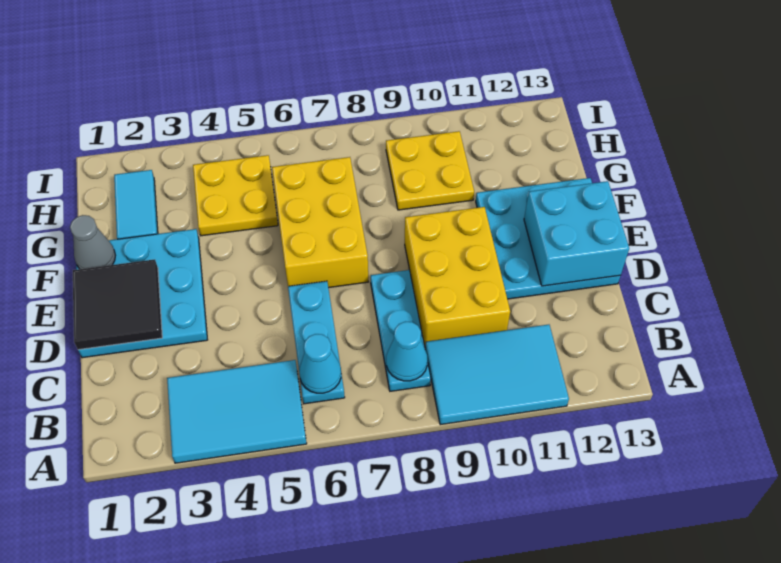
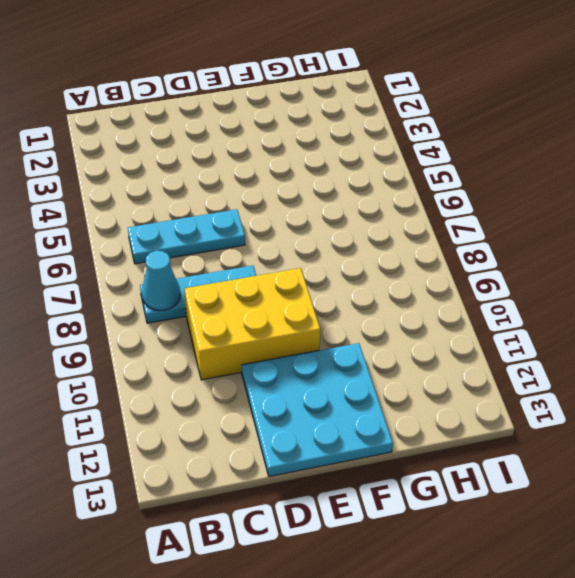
none -> cyan tile A3:B5 level 1
none -> cyan tile A9:B11 level 1
none -> cyan plate D1:F3 level 1

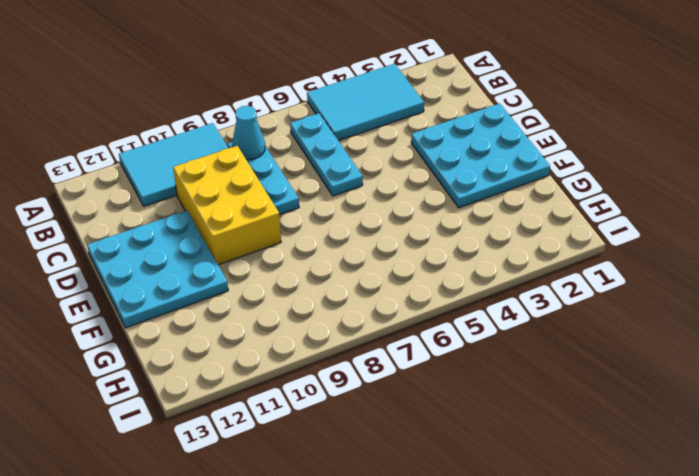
none -> yellow brick E6:G7 level 1
none -> cyan tile G2:H2 level 1
none -> yellow plate G4:H5 level 1

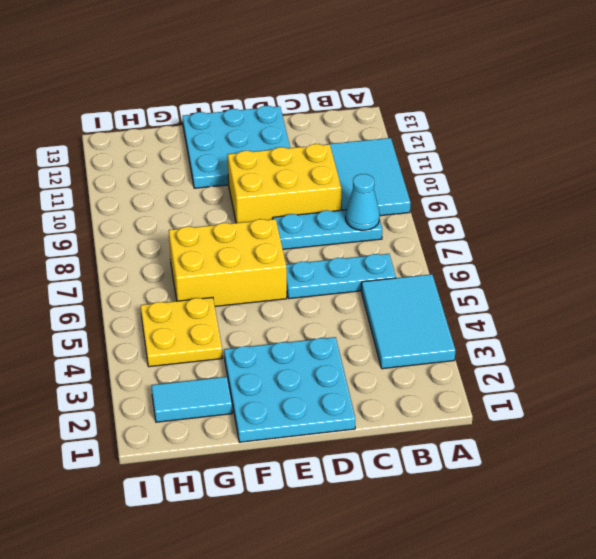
none -> yellow plate G9:H10 level 1
none -> cyan cone B6 level 2
none -> black tile D1:E2 level 2

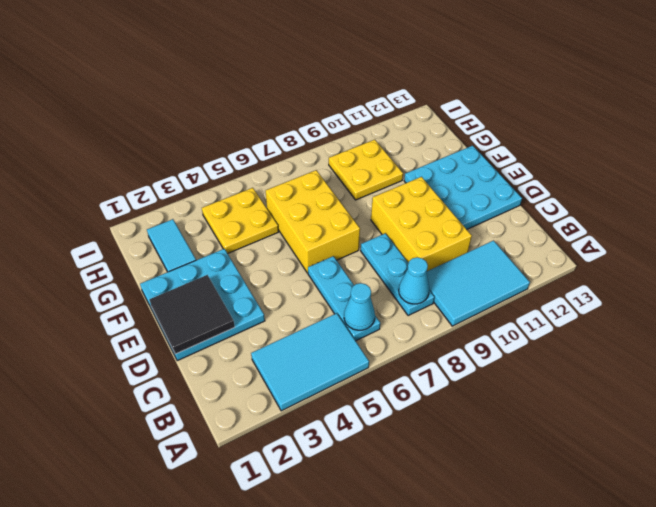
none -> cyan brick D12:E13 level 2
none -> grey cone F1 level 2

